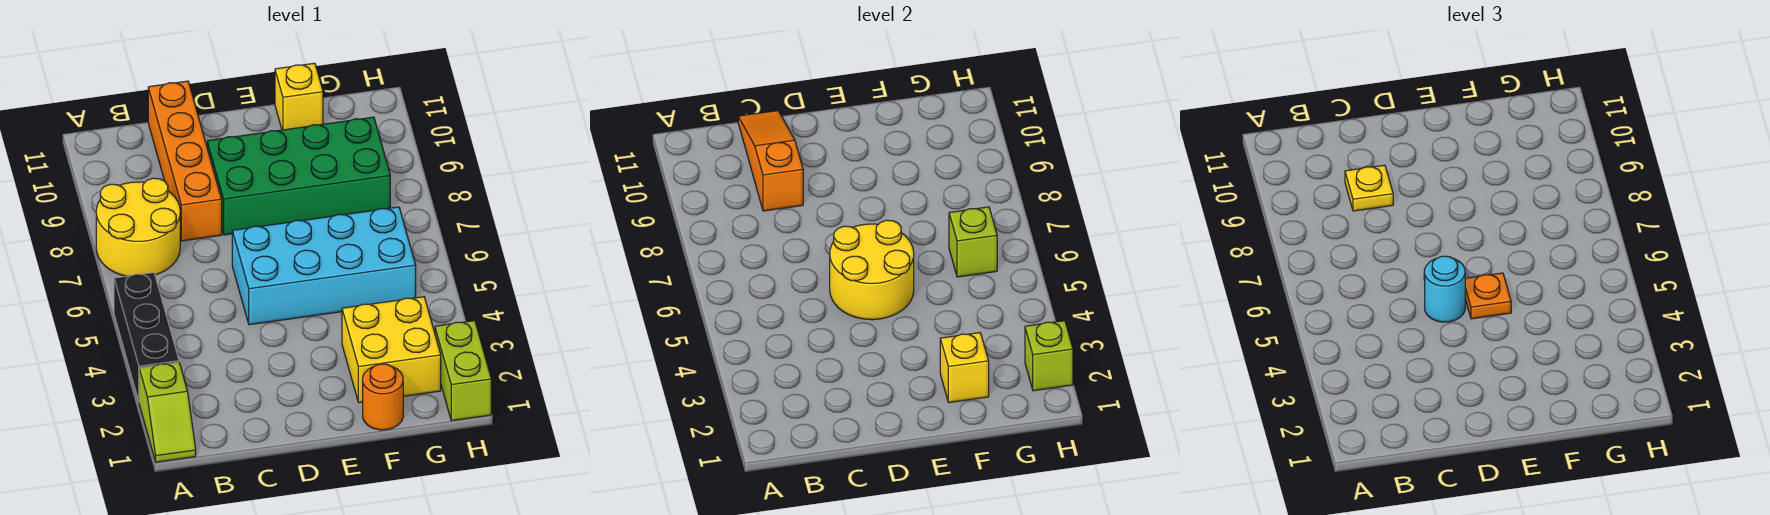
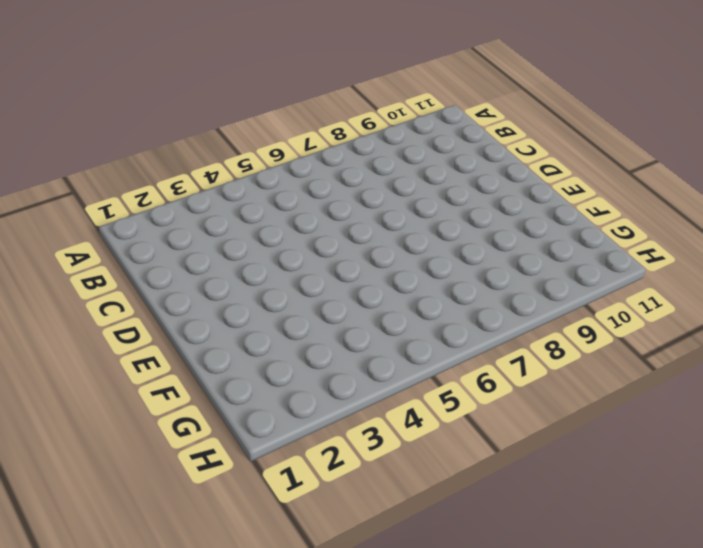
none -> lime slope A1:A2 level 1 top 2
none -> black brick A3:A5 level 1
none -> yellow round brick A7:B8 level 1

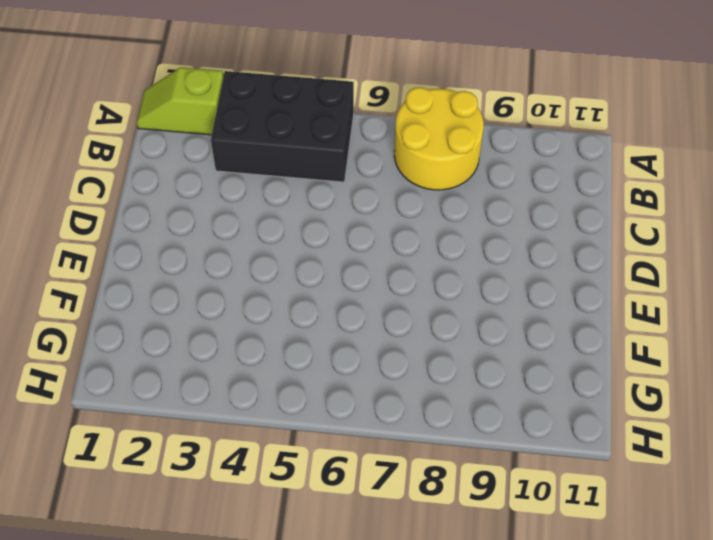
black brick A3:B5 level 1 -> black brick A3:A5 level 1
none -> orange brick C8:C11 level 1
none -> cyan brick D5:G6 level 1
none -> green brick D8:G9 level 1

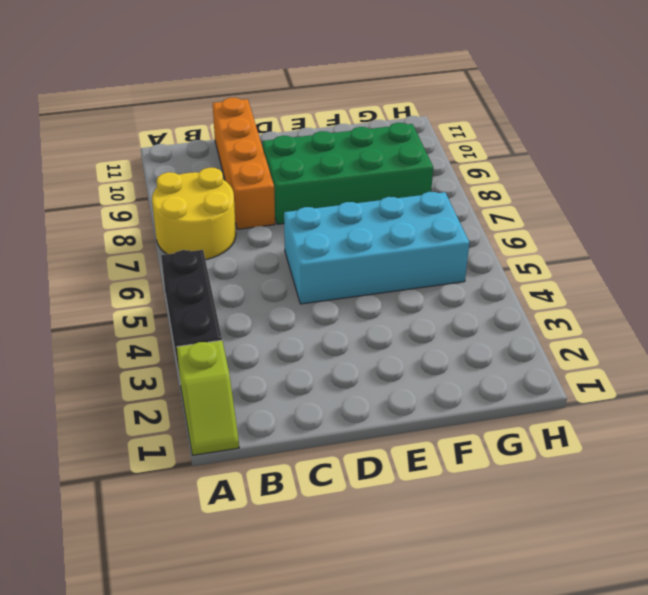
none -> orange round brick F1 level 1
none -> yellow brick F2:G3 level 1
none -> yellow brick F11 level 1

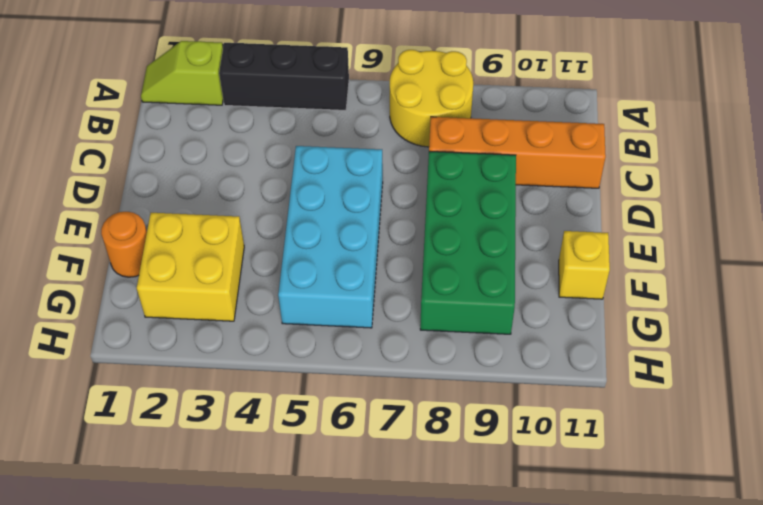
none -> lime brick H1:H2 level 1
none -> orange slope C9:C11 level 2 top 9
none -> yellow round brick D5:E6 level 2

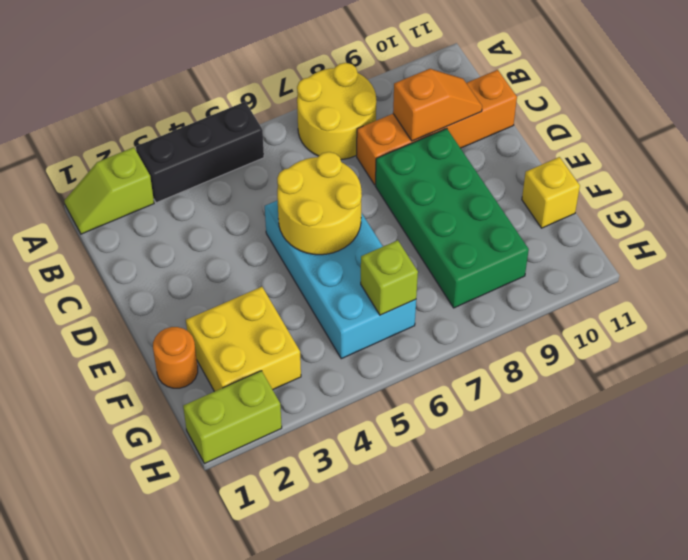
orange slope C9:C10 level 2 top 9 -> orange slope C9:C11 level 2 top 9
none -> yellow brick F2 level 2
none -> lime brick H2 level 2
none -> yellow plate C9 level 3

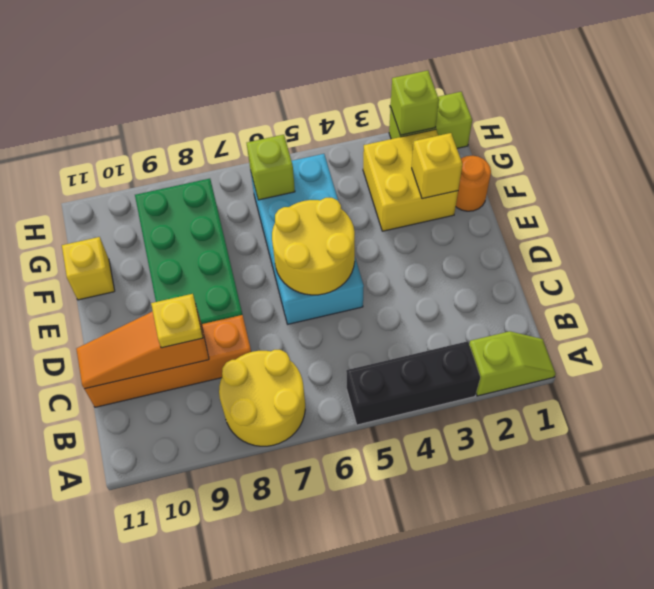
none -> cyan round brick D5 level 3
none -> orange plate E5 level 3

